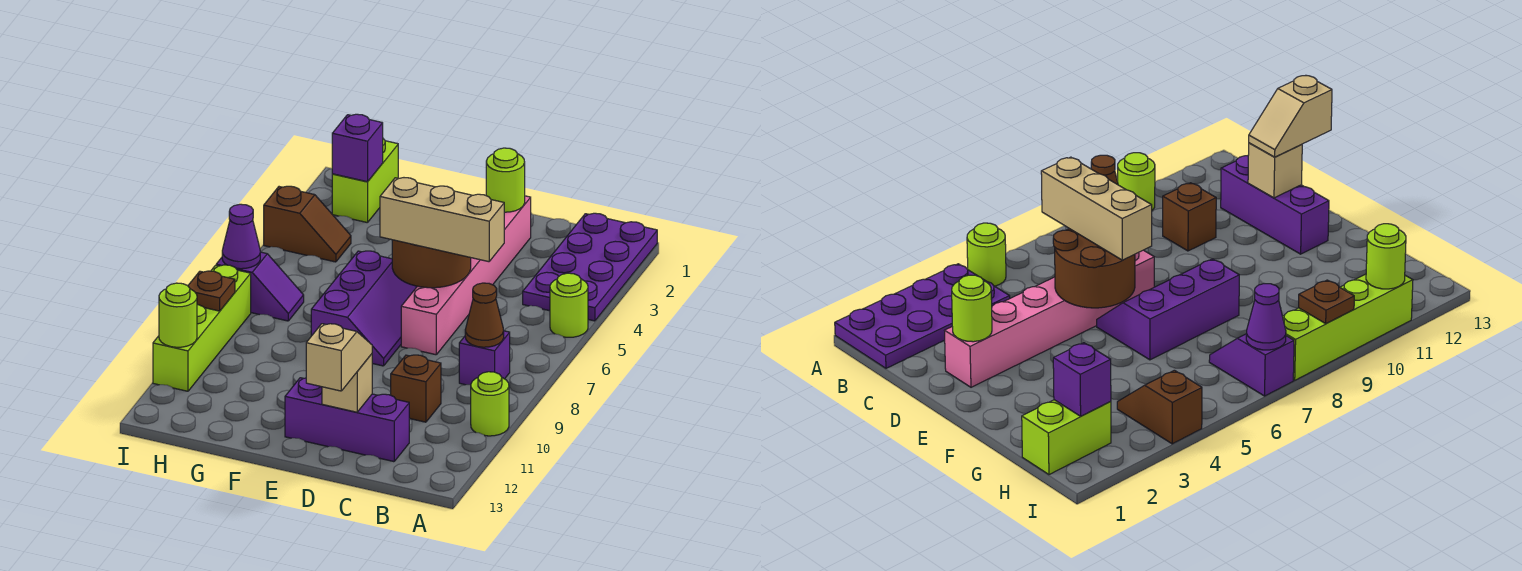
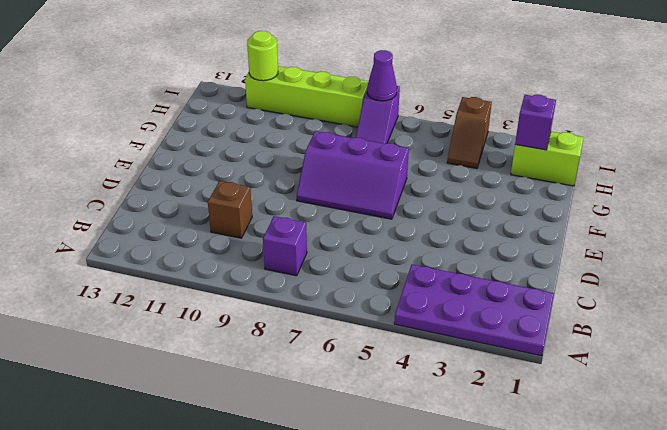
none -> lime round brick A5 level 1
none -> lime round brick A10 level 1
none -> purple brick C12:E12 level 1

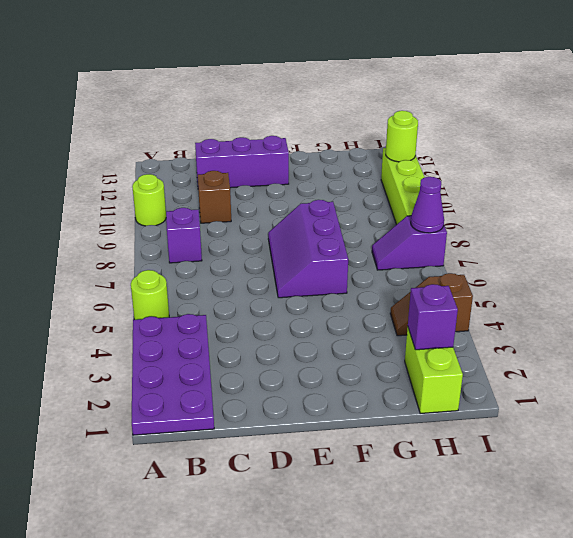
none -> pink brick D2:D7 level 1
none -> brown cone B8 level 2
none -> lime round brick D2 level 2

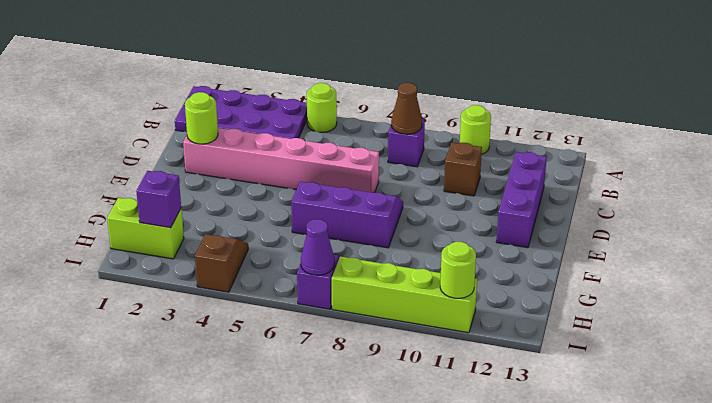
none -> brown round brick D5:E6 level 2
none -> tan brick D12 level 2
none -> brown plate I9 level 2

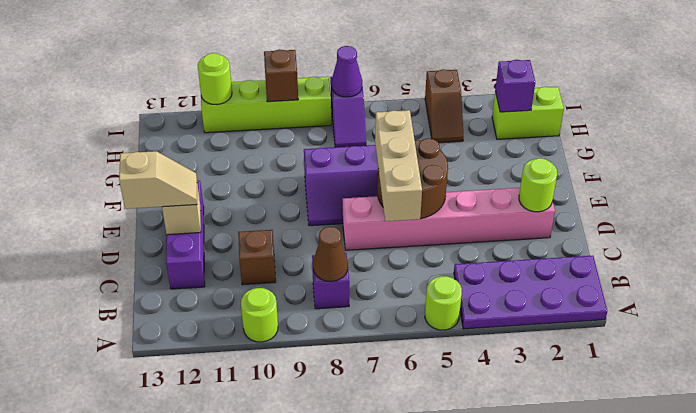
brown brick I9 level 2 -> brown plate I9 level 2

